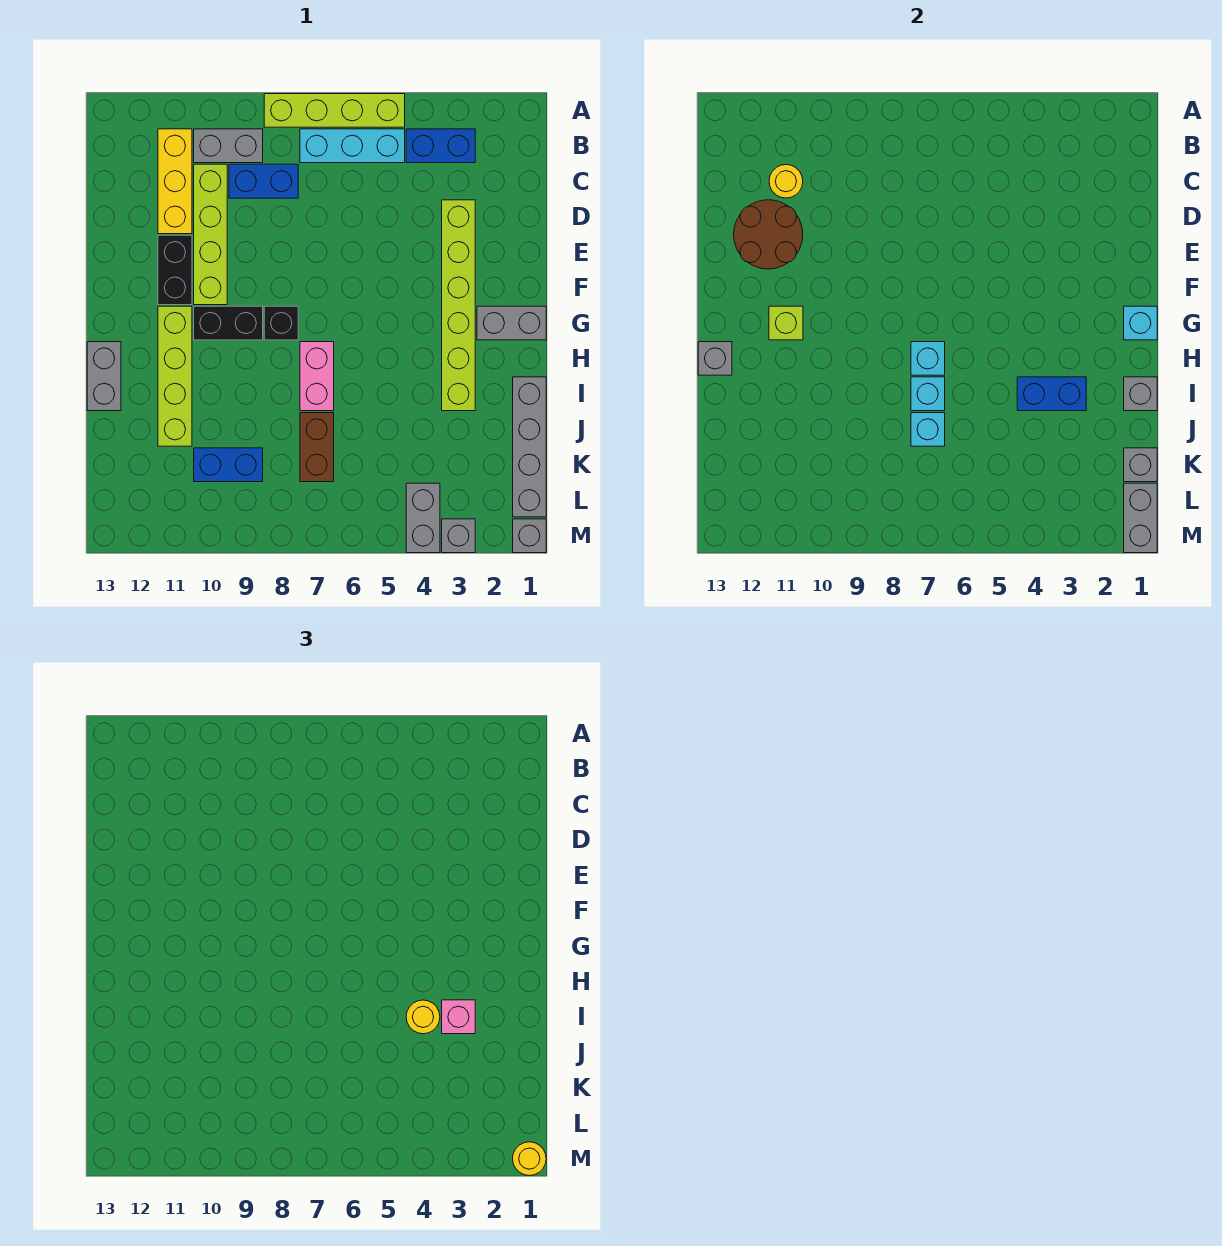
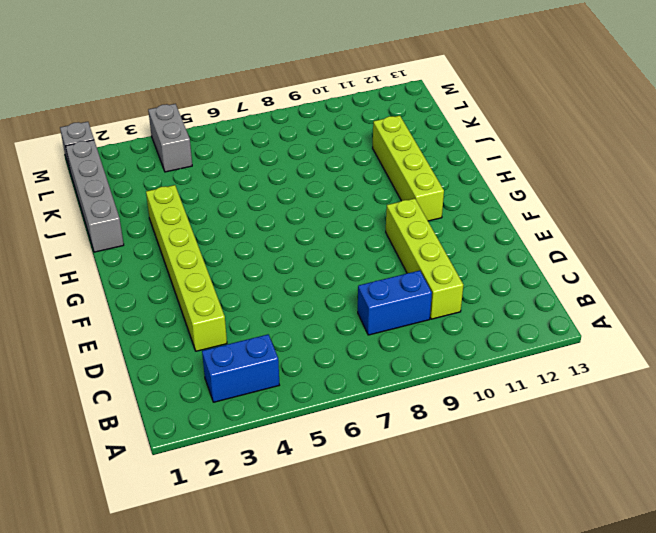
none -> lime brick A5:A8 level 1
none -> cyan brick B5:B7 level 1
none -> grey brick B9:B10 level 1
none -> yellow brick B11:D11 level 1

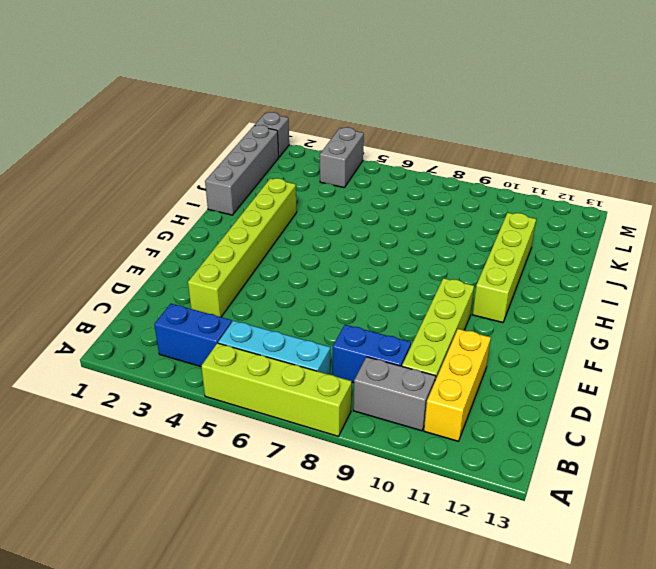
none -> black brick E11:F11 level 1
none -> grey brick G1:G2 level 1
none -> black brick G8 level 1
none -> black brick G9:G10 level 1

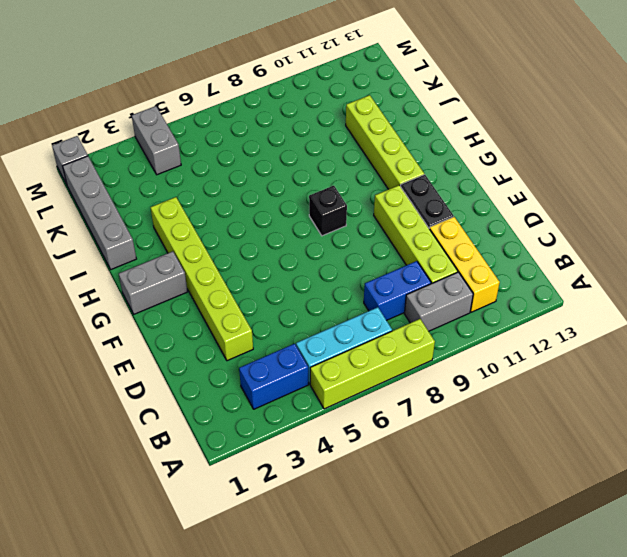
none -> black brick G9:G10 level 1
none -> pink brick H7:I7 level 1
none -> grey brick H13:I13 level 1
none -> brown brick J7:K7 level 1

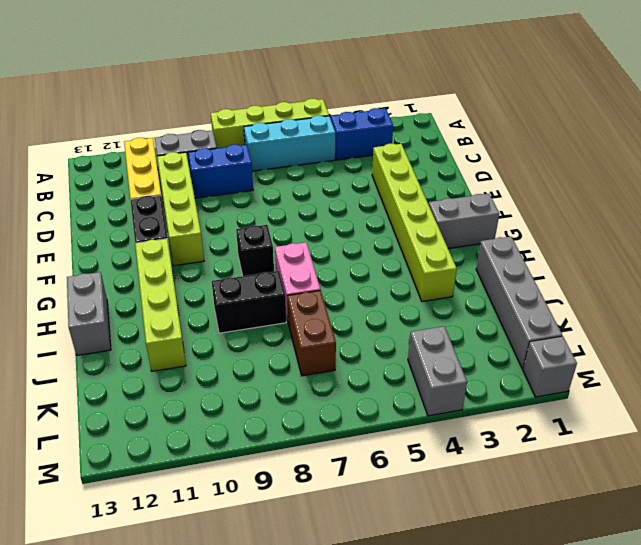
black brick I8:I9 level 1 -> black brick G9:G10 level 1
none -> blue brick K9:K10 level 1
none -> grey brick M3 level 1
none -> yellow round brick C11 level 2
none -> brown round brick D11:E12 level 2

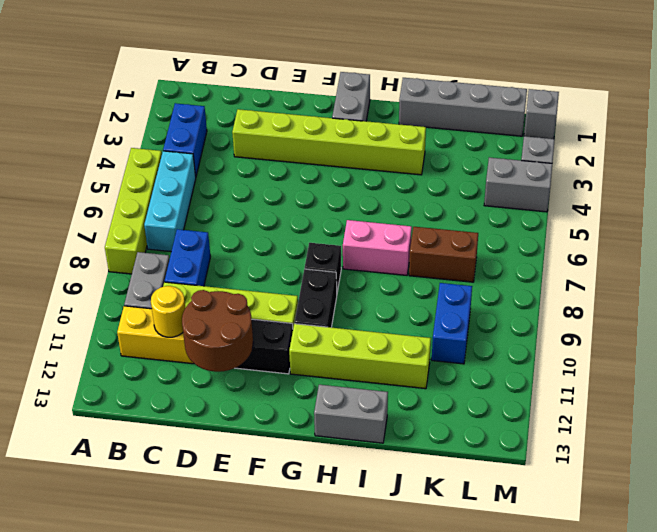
none -> cyan brick G1 level 2
none -> lime brick G11 level 2
none -> cyan brick H7 level 2
none -> grey brick H13 level 2

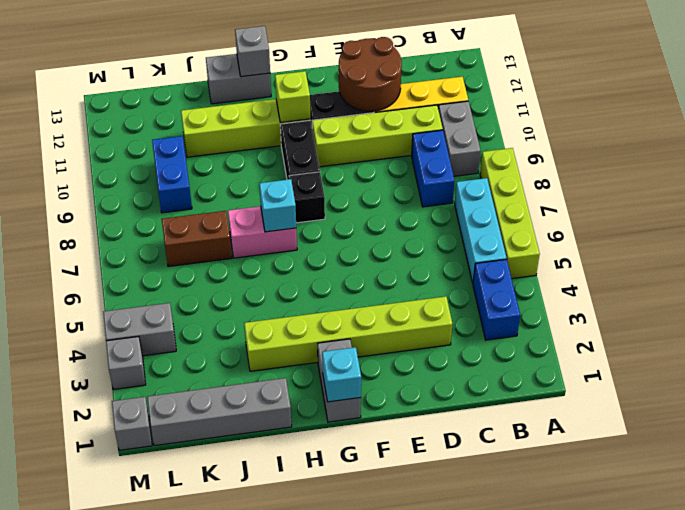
none -> yellow round brick C11 level 2
none -> grey brick I1 level 2
none -> blue brick I3:I4 level 2
none -> cyan brick I7 level 2

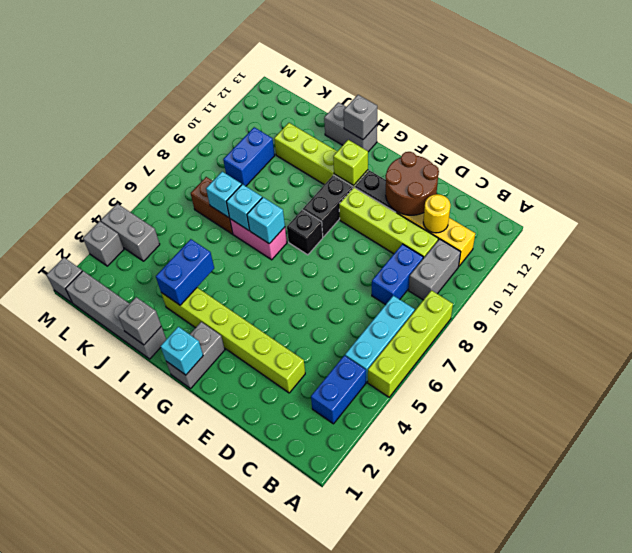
none -> grey brick K1 level 2
none -> grey brick L1:M1 level 2
none -> pink brick I3 level 3
none -> yellow round brick I4 level 3

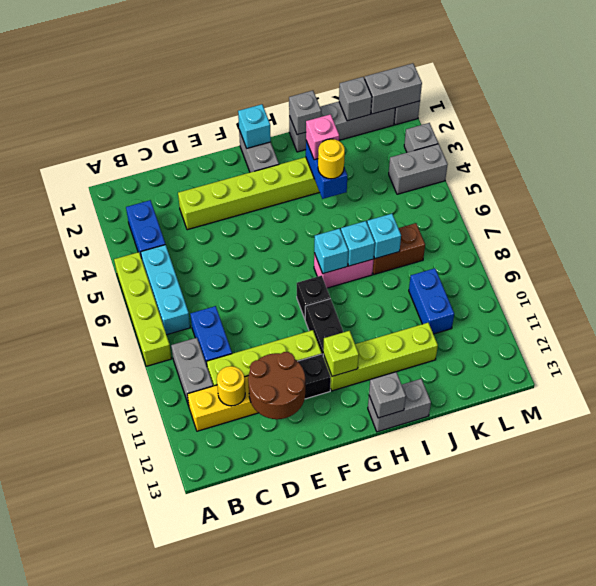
none -> yellow round brick M1 level 3

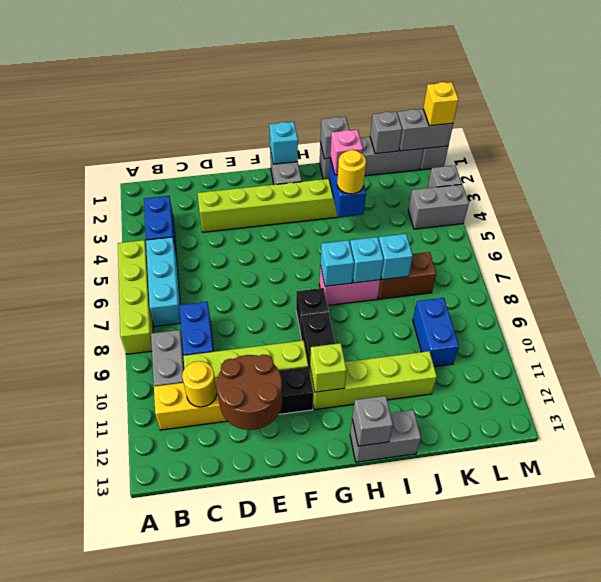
yellow brick M1 level 3 -> yellow round brick M1 level 3

